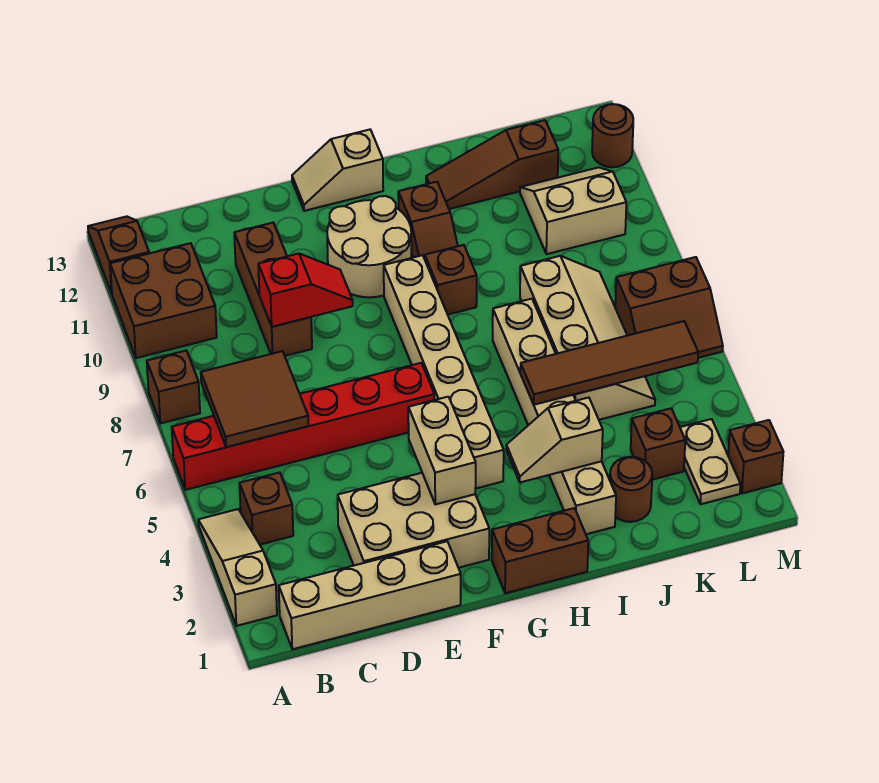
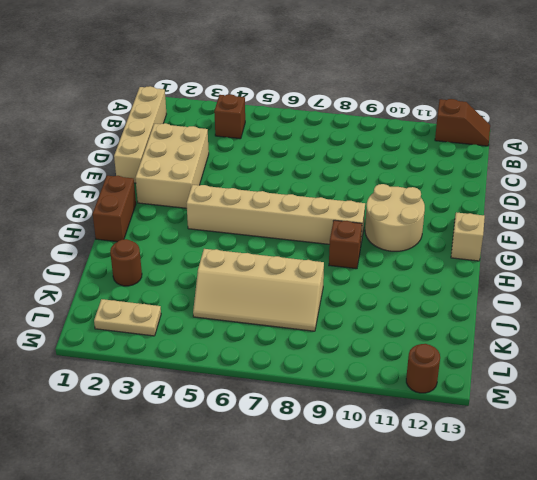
none -> tan slope A2:A4 level 1 top 2
none -> red brick A6:F6 level 1
none -> brown brick A8 level 1
none -> brown brick A10:B11 level 1

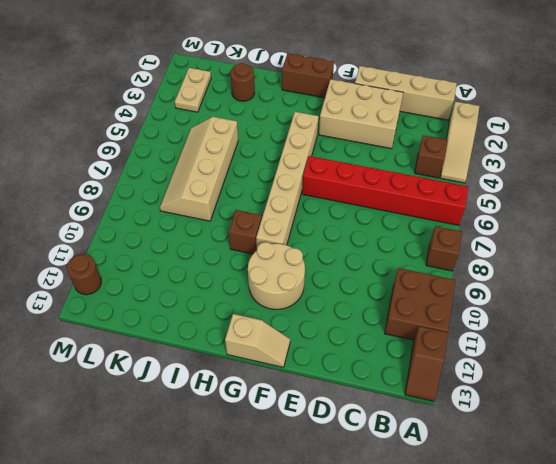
none -> brown brick D9:D11 level 1
none -> brown slope H10:H11 level 1 top 11
none -> tan brick I2:I7 level 1
none -> brown slope I12:K12 level 1 top K

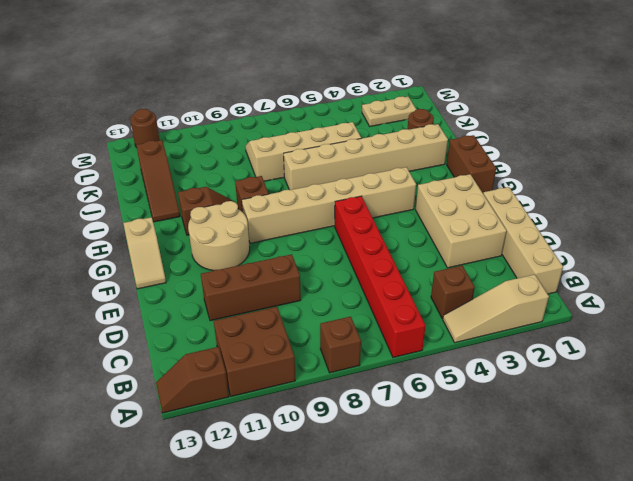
none -> brown brick K3 level 1
none -> tan slope K10:L11 level 1 top 10
none -> brown slope L6:M7 level 1 top 7
none -> brown brick M2 level 1

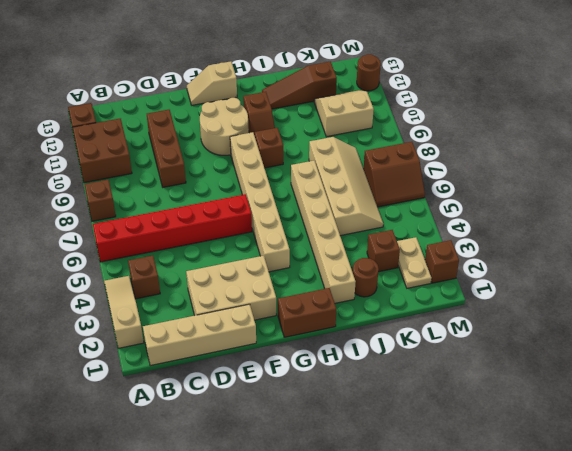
none -> brown tile B6:C7 level 2
none -> red slope D9:E9 level 2 top D
none -> tan brick F3:F4 level 2
none -> tan slope H3:I3 level 2 top I

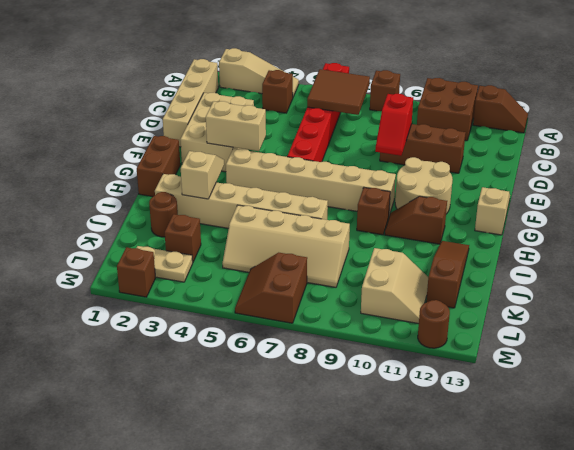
none -> brown tile I5:L5 level 2

